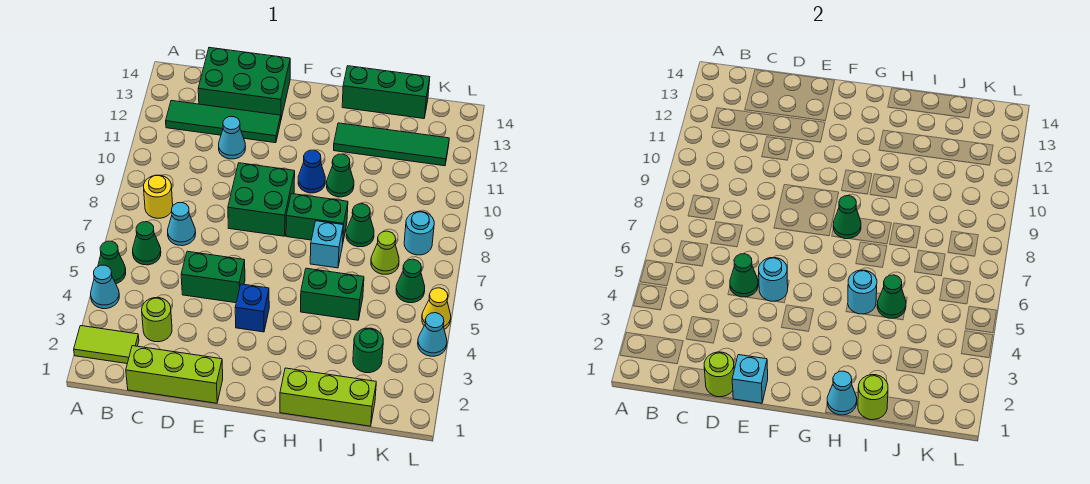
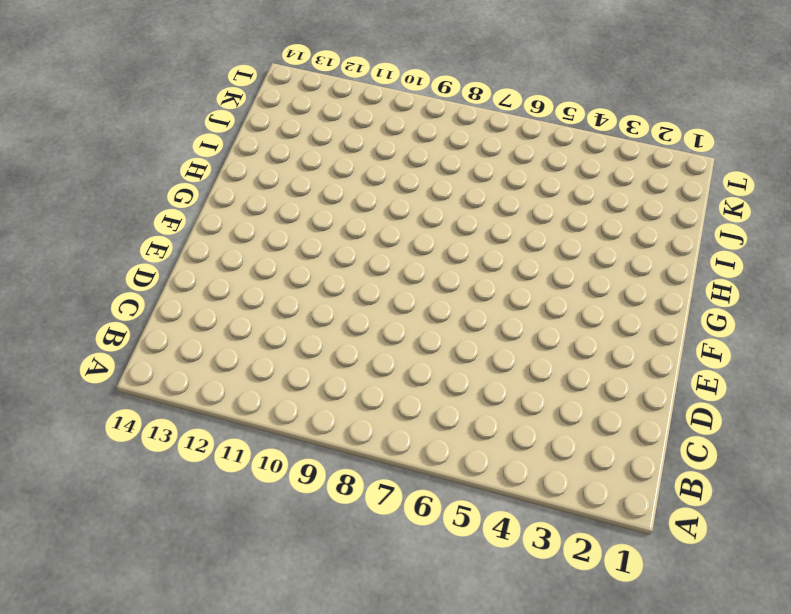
none -> lime tile A2:B2 level 1
none -> cyan cone A4 level 1
none -> green cone A5 level 1
none -> green cone B6 level 1

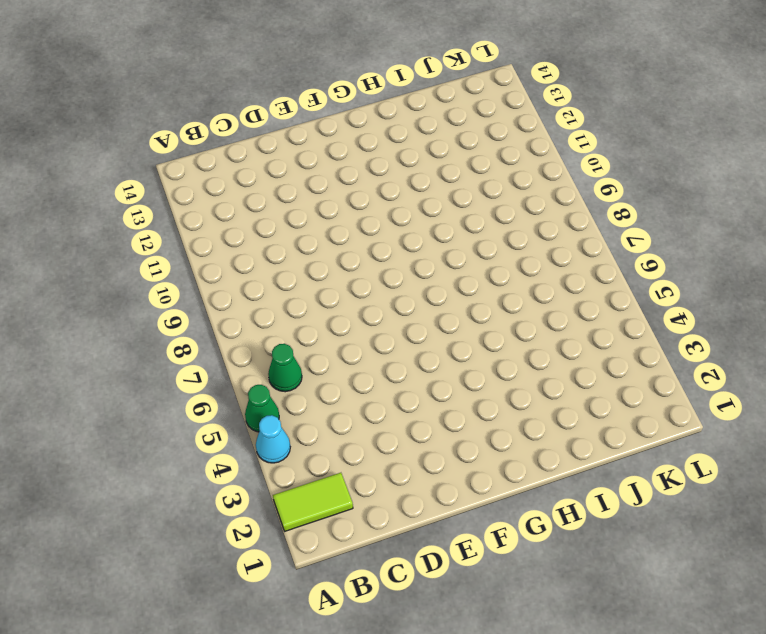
none -> yellow round brick B8 level 1
none -> green tile B12:E12 level 1
none -> lime brick C1:E1 level 1
none -> lime round brick C3 level 1

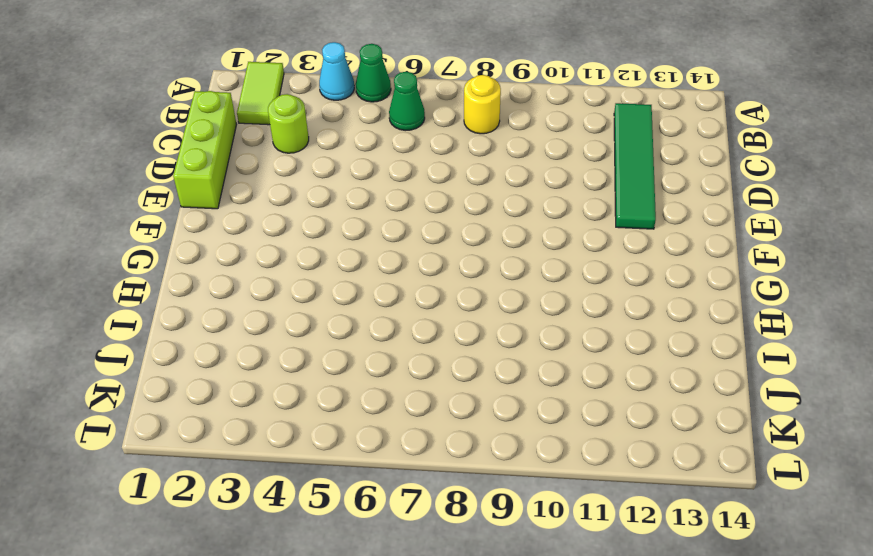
none -> cyan cone C7 level 1
none -> green brick C13:E14 level 1
none -> green brick D5:E5 level 1
none -> cyan cone D11 level 1

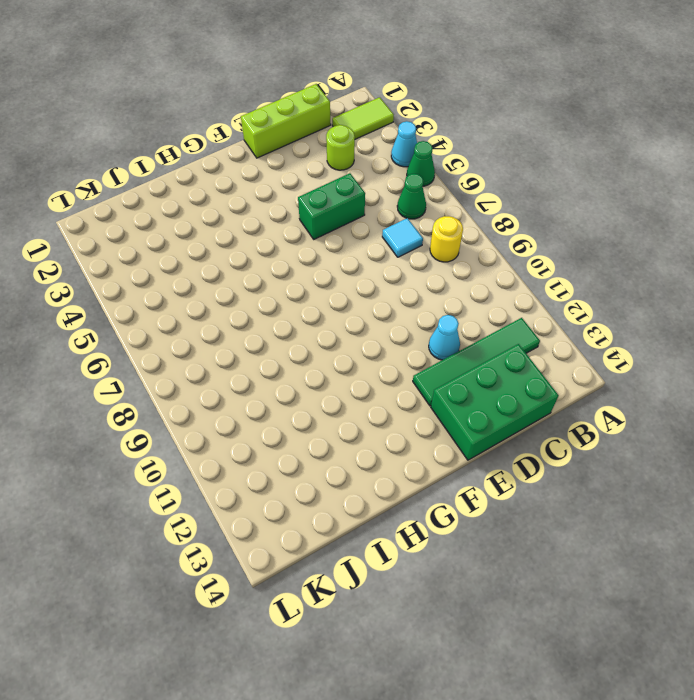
cyan tile C7 level 1 -> cyan cone C7 level 1
none -> green brick E8:F9 level 1
none -> blue brick F4 level 1
none -> green brick G8:H8 level 1
none -> blue cone G10 level 1

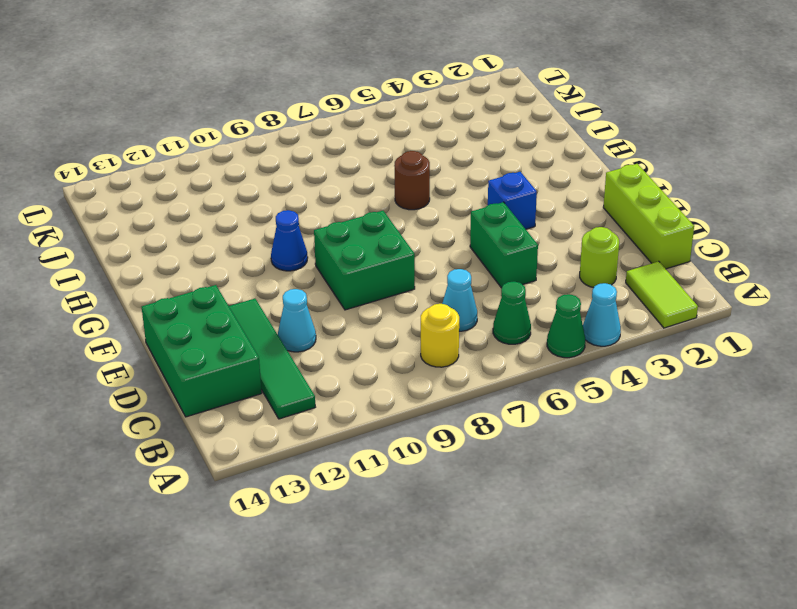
brown round brick H6 level 1 -> none
none -> green brick G8:H8 level 1
none -> lime brick H1:J1 level 1
none -> green brick H5:I5 level 1
none -> cyan brick H7 level 1

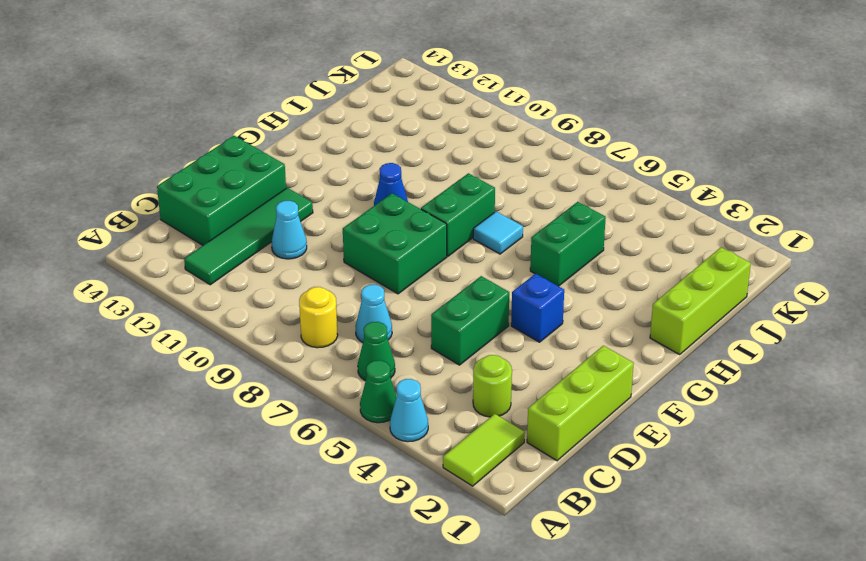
cyan tile H7 level 1 -> cyan brick H7 level 1
none -> green cone H10 level 1
none -> green tile H12:K12 level 1
none -> green brick H14:J14 level 1
none -> green cone I8 level 1

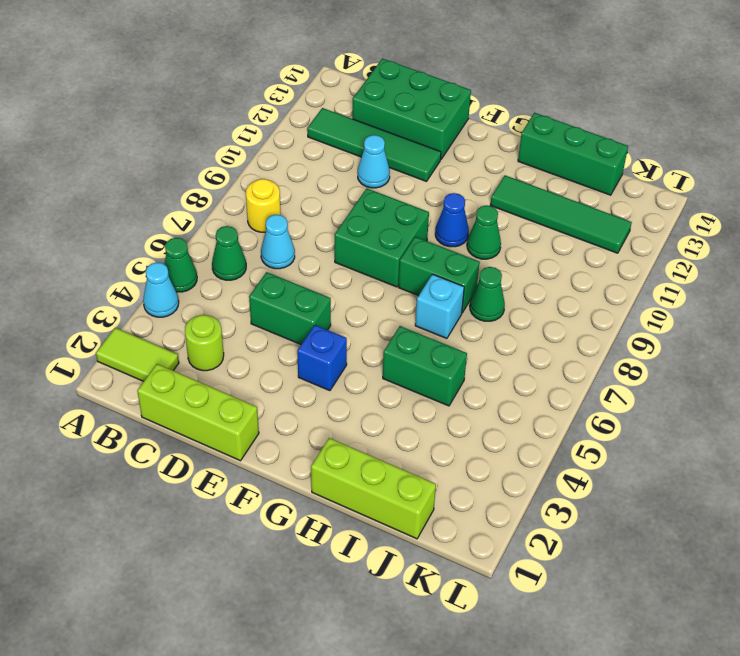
none -> green round brick J3 level 1
none -> lime cone J7 level 1
none -> green cone K6 level 1
none -> cyan round brick K8 level 1

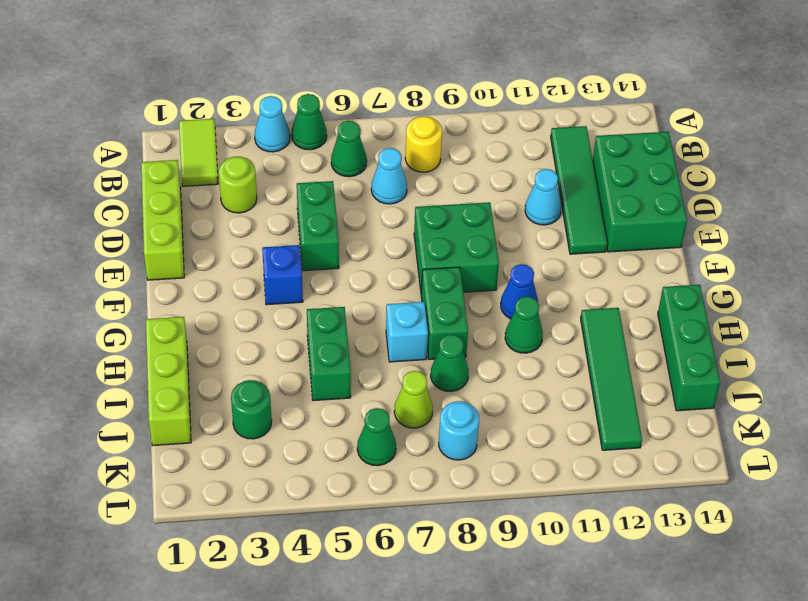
none -> cyan cone L4 level 1
none -> yellow cone L5 level 1
none -> lime round brick D1 level 2
none -> green cone D5 level 2

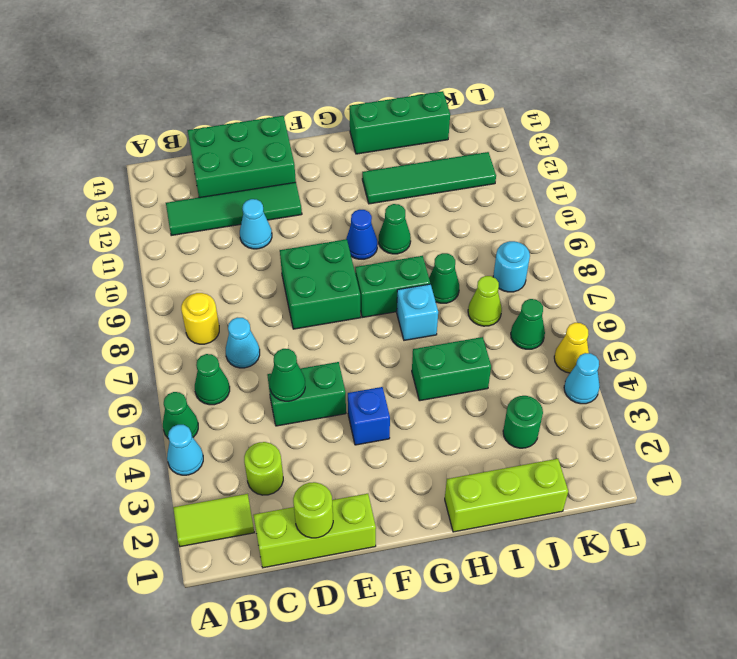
none -> cyan brick E1 level 2
none -> cyan round brick E5 level 2
none -> green cone G8 level 2
none -> cyan cone H1 level 2

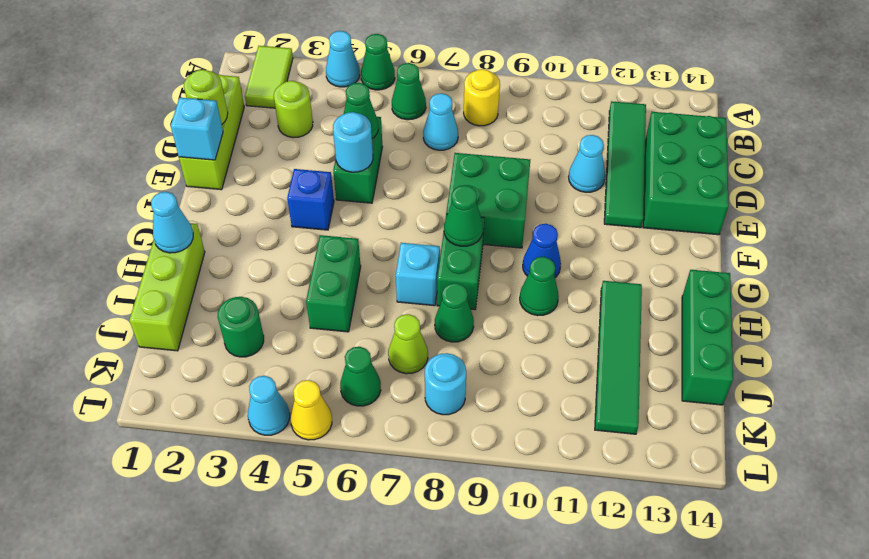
none -> cyan round brick H5 level 2
none -> lime round brick I1 level 2
none -> green cone I5 level 2

